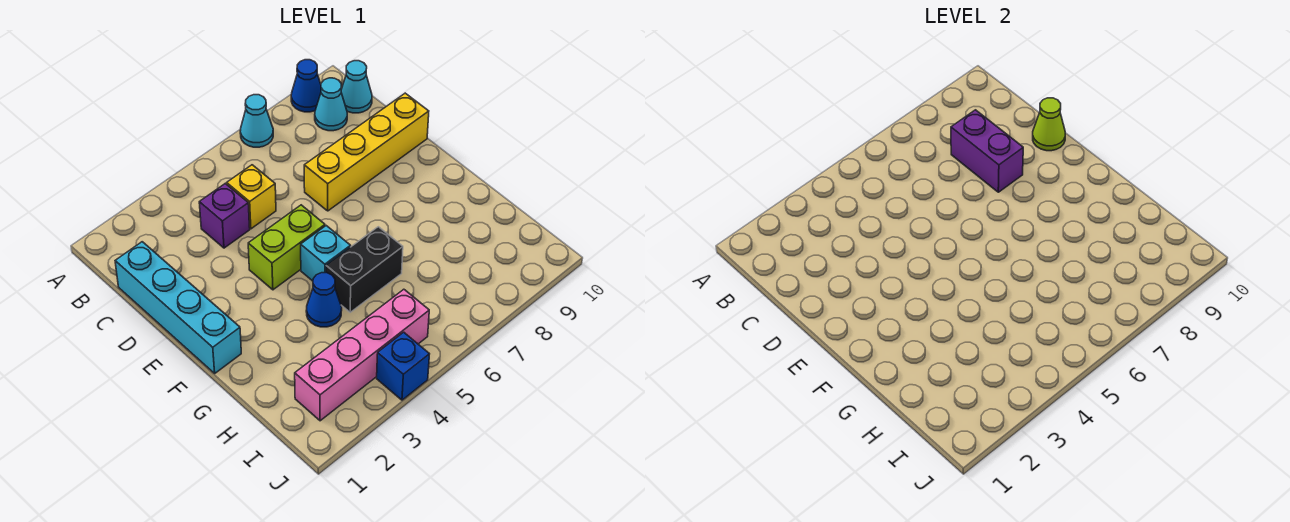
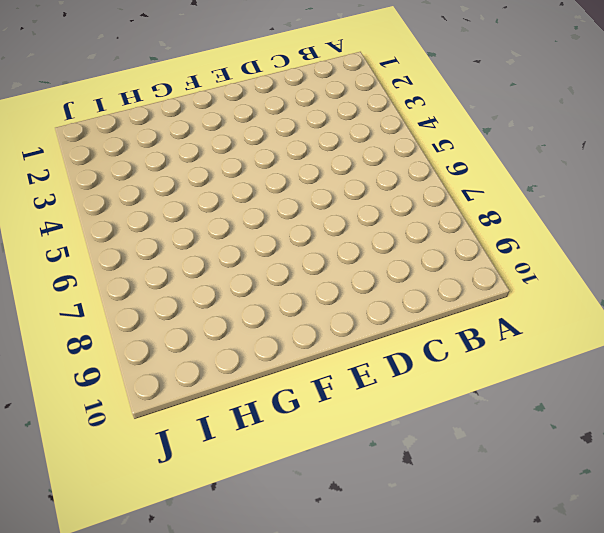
none -> cyan cone A7 level 1
none -> blue cone A9 level 1
none -> cyan cone B9 level 1

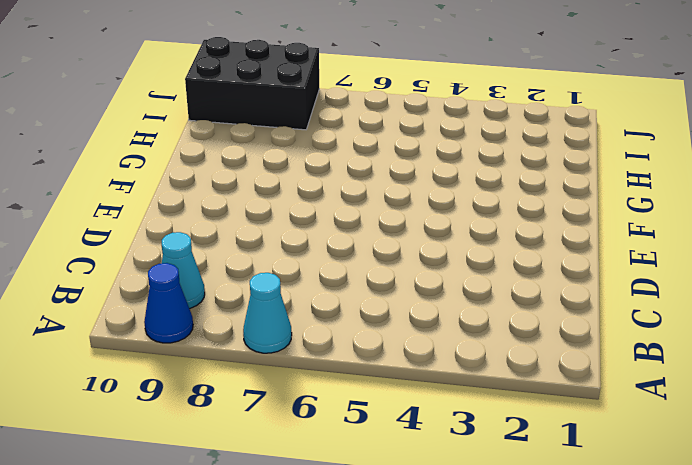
black brick I8:J10 level 1 -> none
none -> cyan cone B10 level 1
none -> cyan brick C1:F1 level 1
none -> purple brick C4 level 1

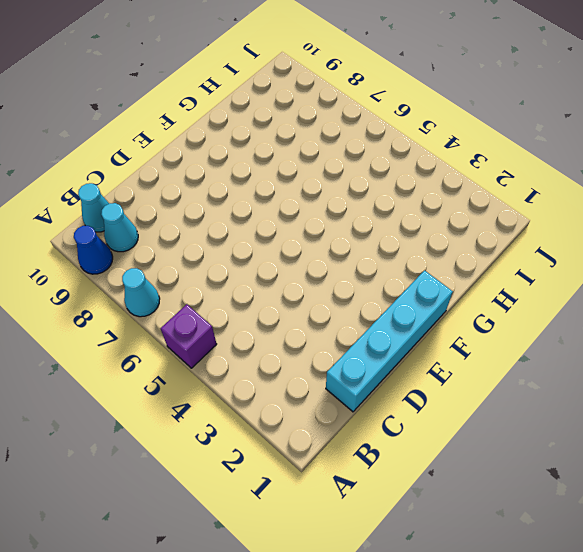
purple brick A5 level 1 -> purple brick C4 level 1
none -> yellow brick C5 level 1
none -> yellow brick D7:D10 level 1
none -> lime brick E4:E5 level 1

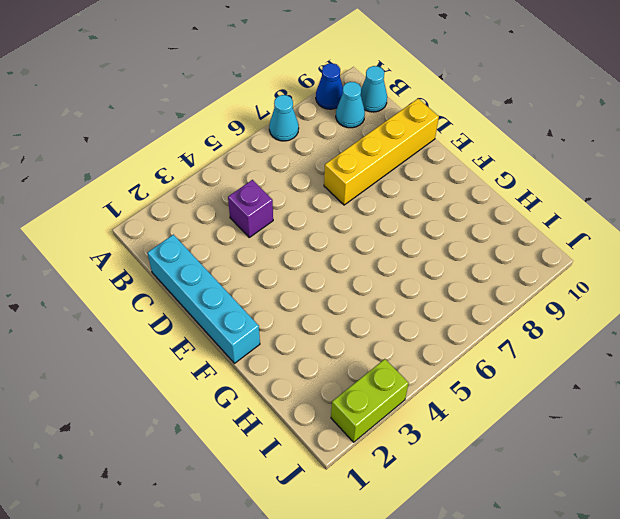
lime brick J2:J3 level 1 -> lime brick E4:E5 level 1
none -> yellow brick C5 level 1
none -> cyan brick F5 level 1
none -> blue cone G4 level 1

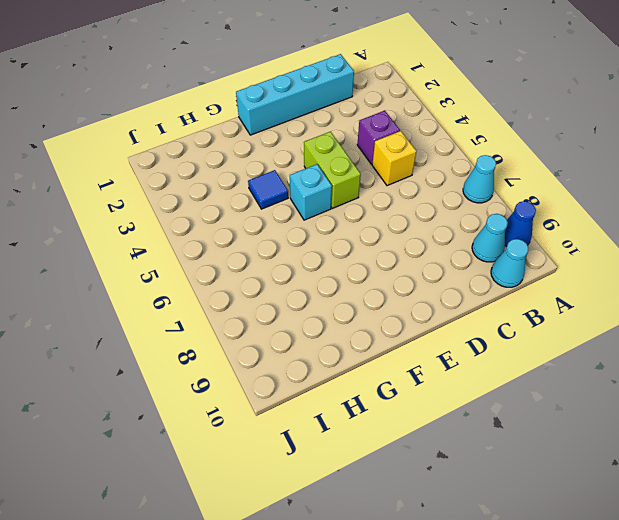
blue tile G4 level 1 -> blue cone G4 level 1
none -> yellow brick D7:D10 level 1
none -> black brick G5:G6 level 1
none -> pink brick I2:I5 level 1

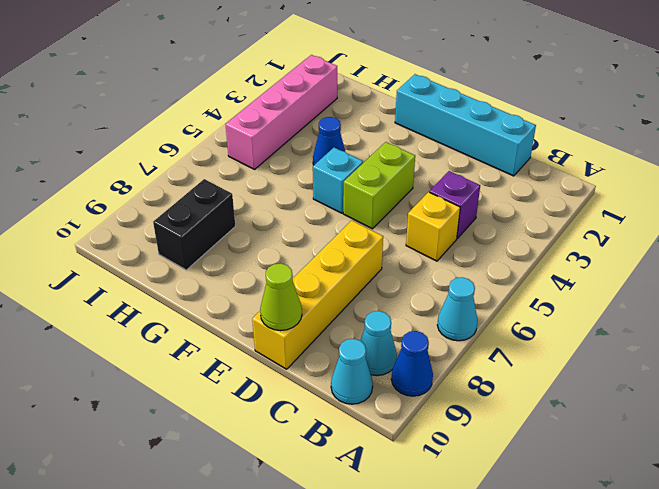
black brick H8:H9 level 1 -> black brick G5:G6 level 1
none -> blue brick J4 level 1
none -> purple brick C8:D8 level 2

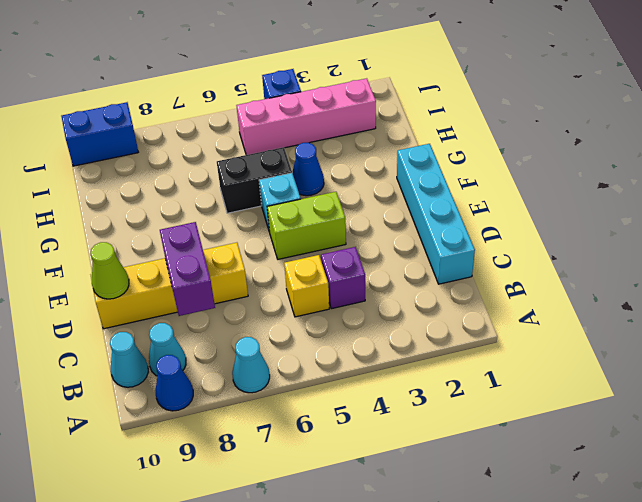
blue brick J9:J10 level 1 -> none

